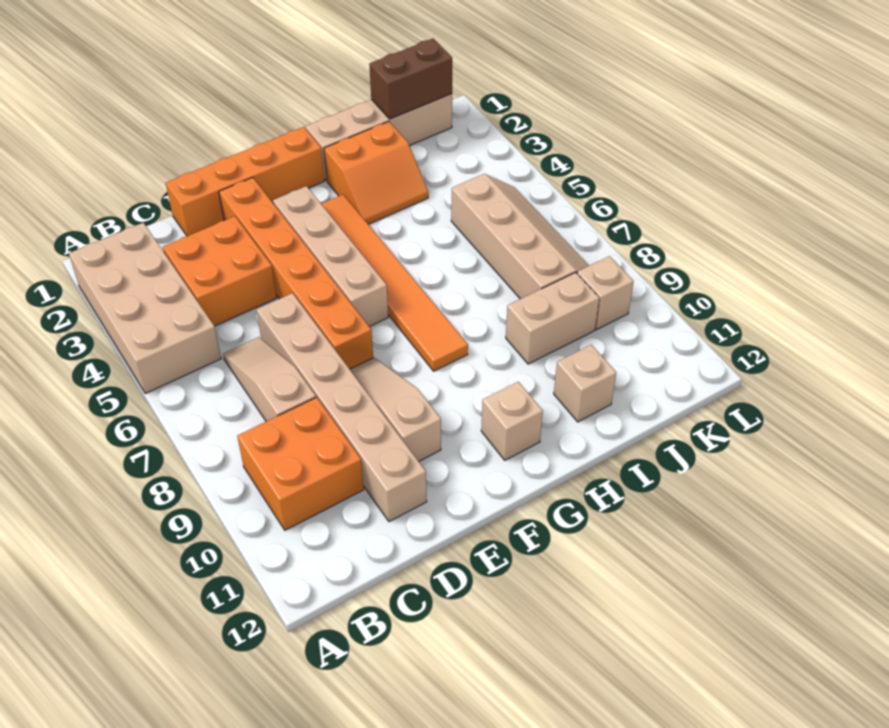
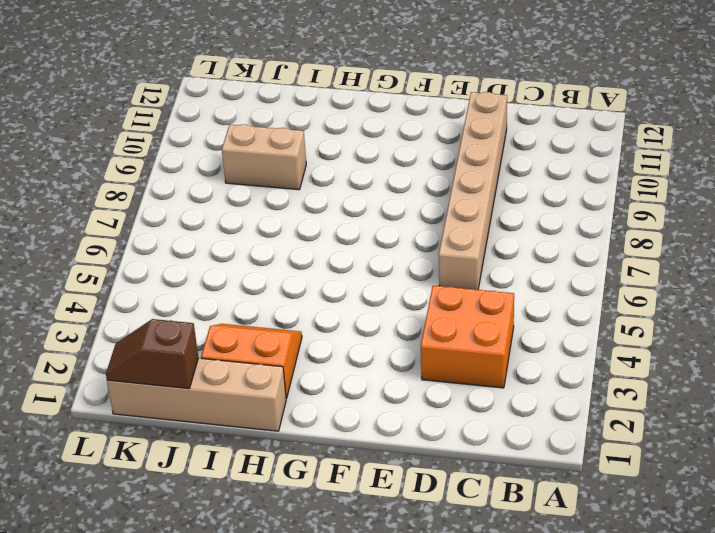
brown slope J1:K1 level 2 top J -> brown brick J1:K1 level 2
none -> tan brick A2:B5 level 1
none -> orange brick B9:C10 level 1
none -> tan slope C6:C8 level 1 top 8

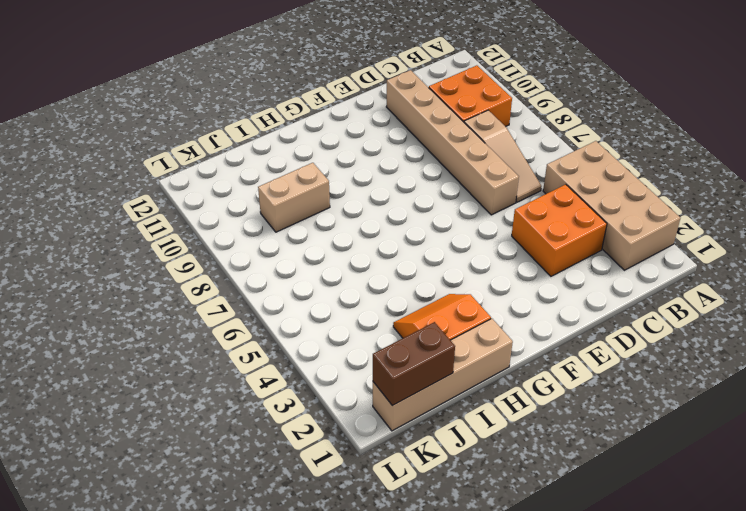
none -> orange brick D1:G1 level 1
none -> orange brick E2:E7 level 1
none -> tan slope E8:E10 level 1 top 10

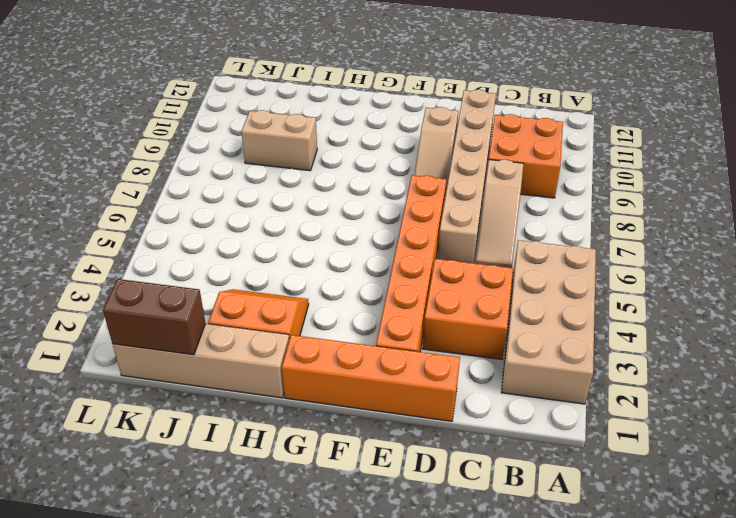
none -> tan brick F3:F6 level 1
none -> orange tile G3:G8 level 1
none -> tan brick G11 level 1

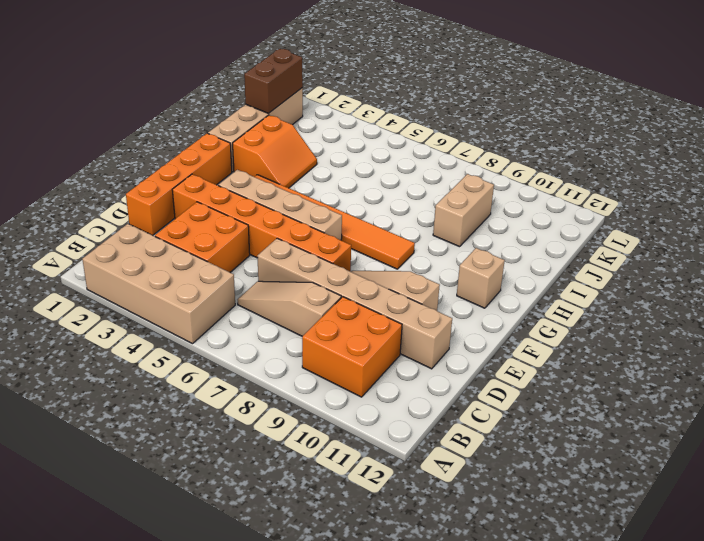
none -> tan brick I11 level 1
none -> tan slope J5:K8 level 1 top J
none -> tan brick K9 level 1

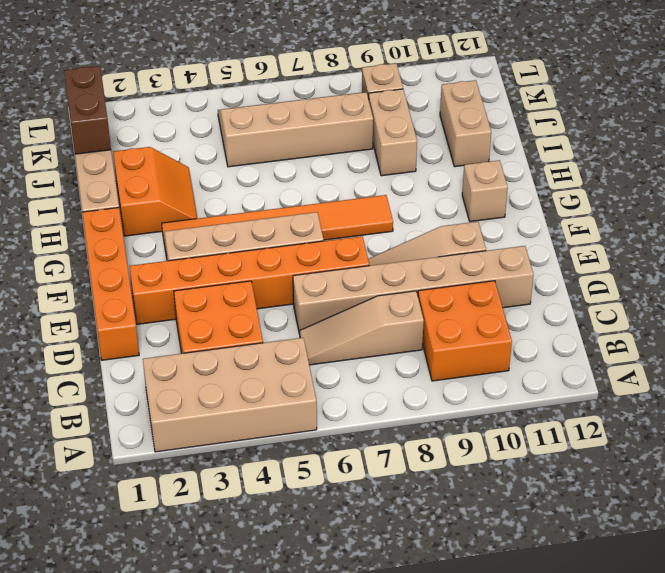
tan brick I11:J11 level 1 -> tan brick I11 level 1

